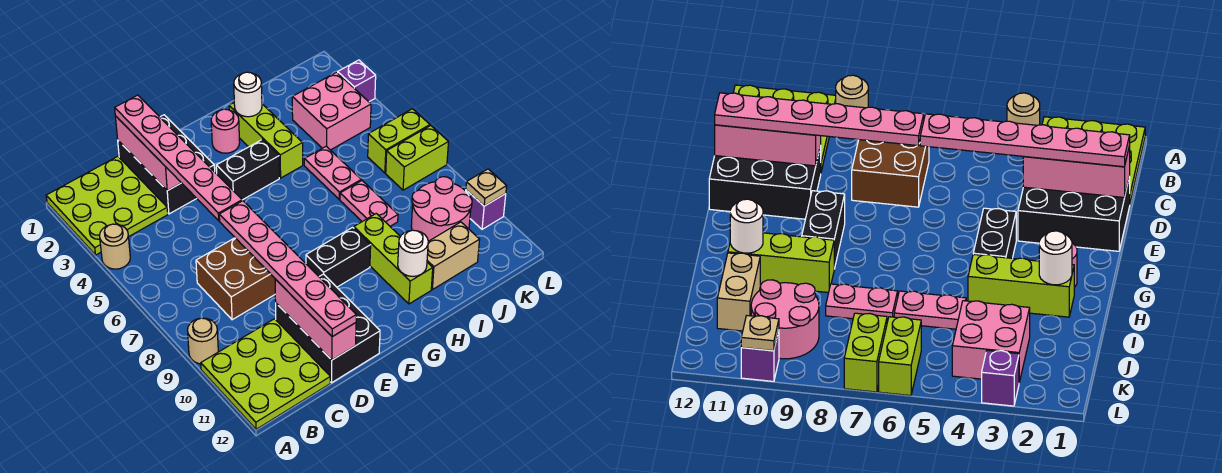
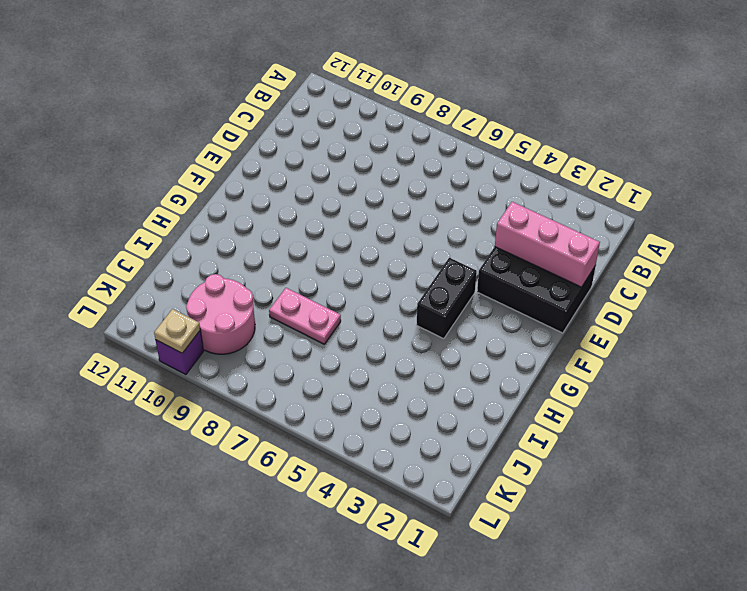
none -> lime plate A1:C3 level 1
none -> tan round brick A4 level 1
none -> tan round brick A9 level 1

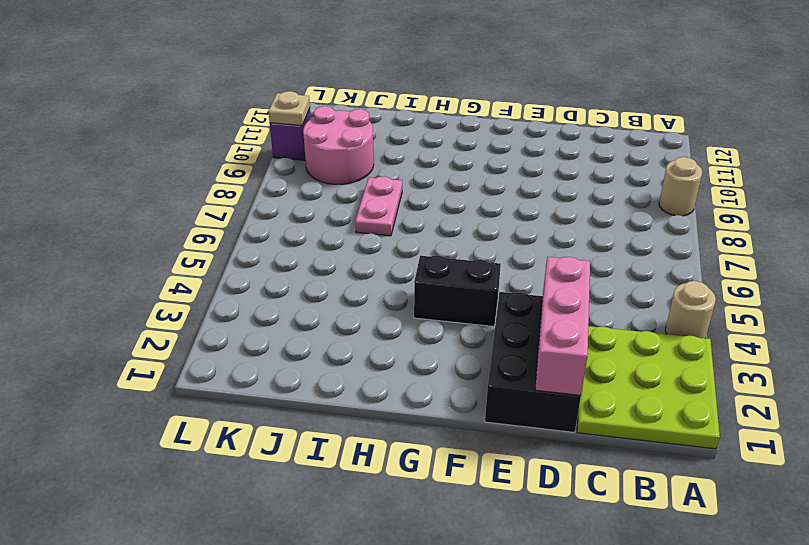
none -> lime plate A10:C12 level 1
none -> brown brick C7:D8 level 1
none -> black brick D10:E12 level 1

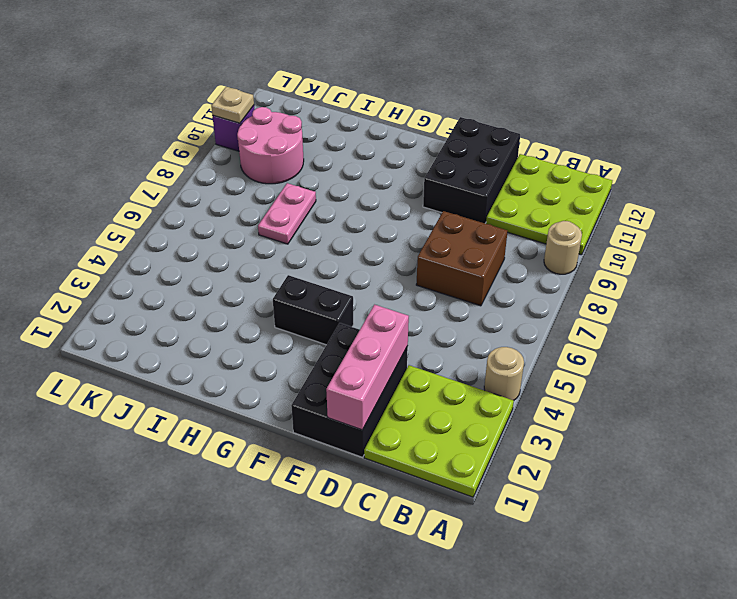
none -> black brick F9:G9 level 1
none -> pink round brick G2 level 1
none -> lime brick H2:H4 level 1

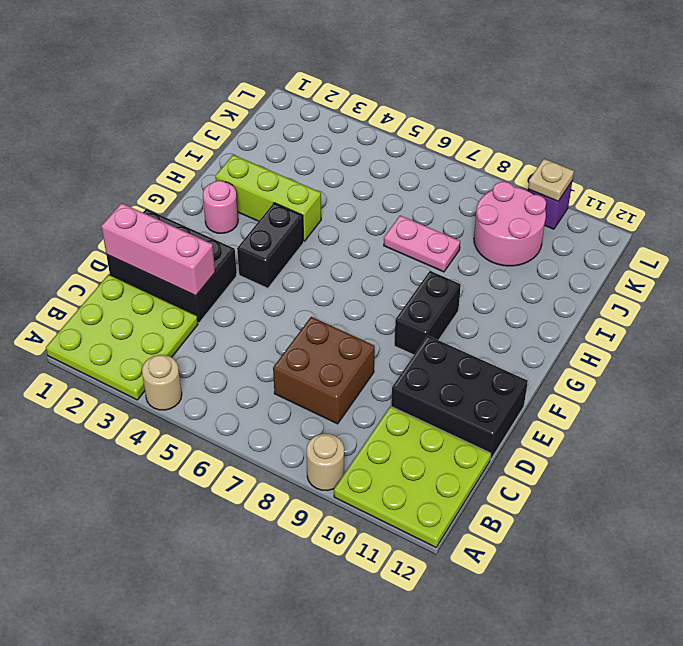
none -> lime brick H9:H11 level 1
none -> pink plate I5:I6 level 1
none -> tan brick I11:J11 level 1

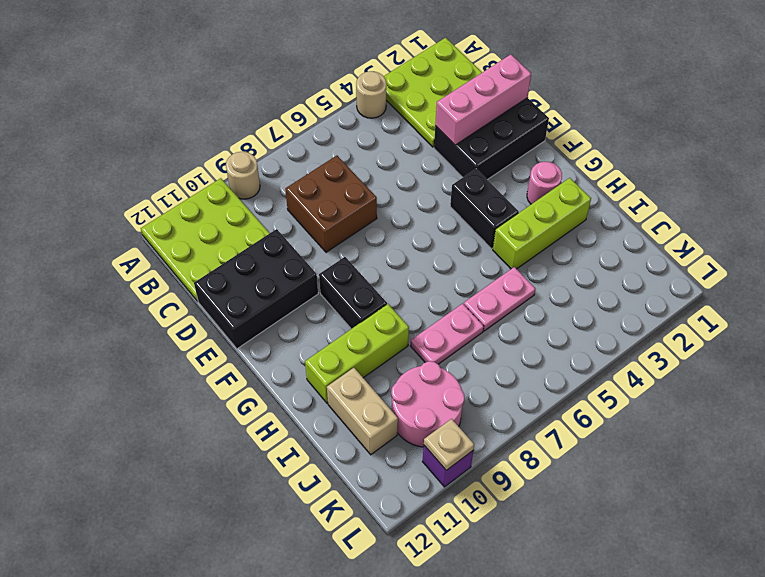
none -> pink brick J3:K4 level 1
none -> lime brick K6:L6 level 1
none -> lime brick K7:L7 level 1

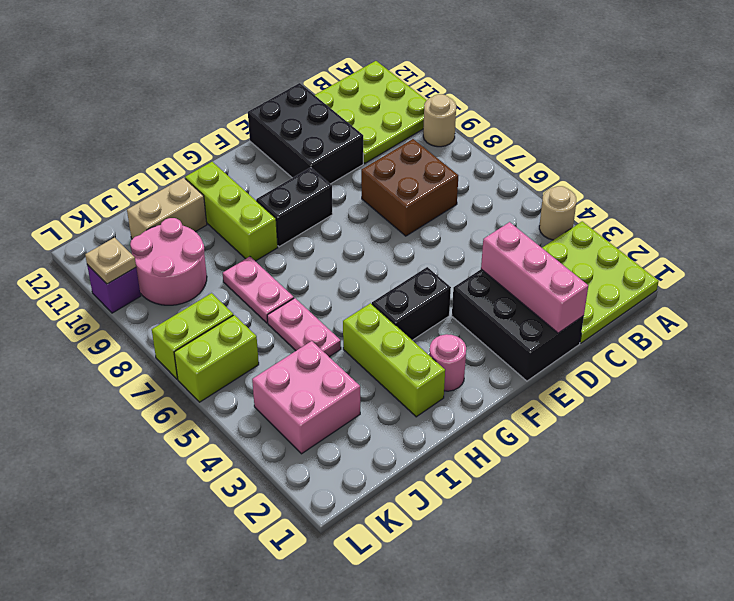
none -> purple brick L3 level 1
none -> pink brick D10:D12 level 2
none -> white round brick H2 level 2

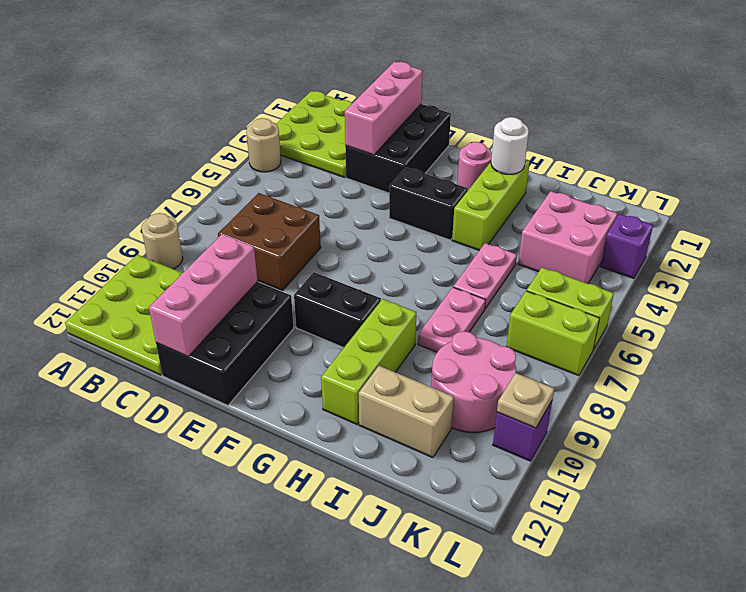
none -> white round brick H11 level 2
none -> pink plate D1:D6 level 3
none -> pink plate D7:D12 level 3

